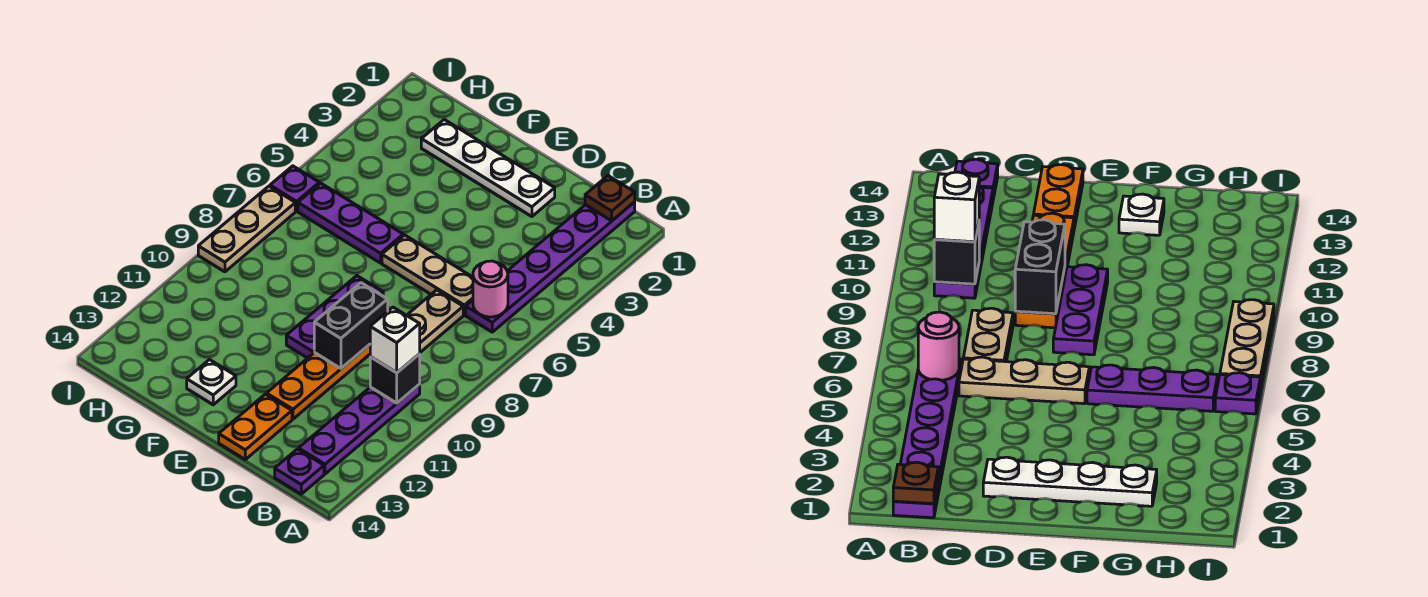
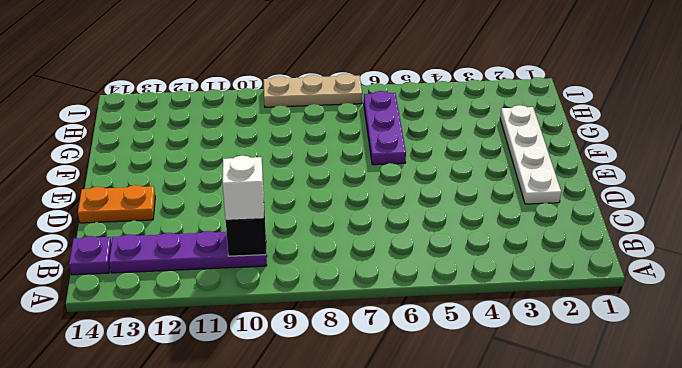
none -> purple plate B1:B6 level 1
none -> tan plate C6:E6 level 1
none -> tan plate C7:C8 level 1

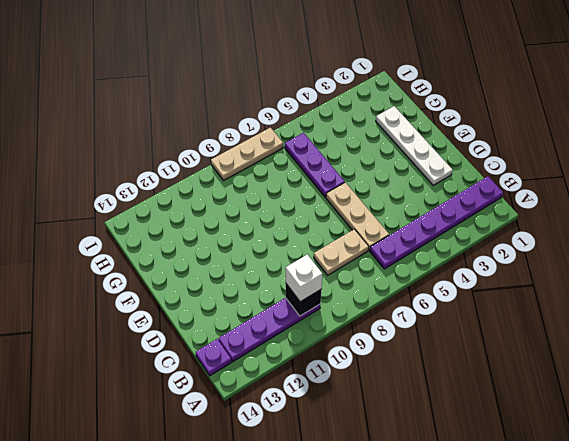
none -> orange plate D9:D12 level 1
none -> orange plate D13:D14 level 1
none -> purple plate E8:E10 level 1

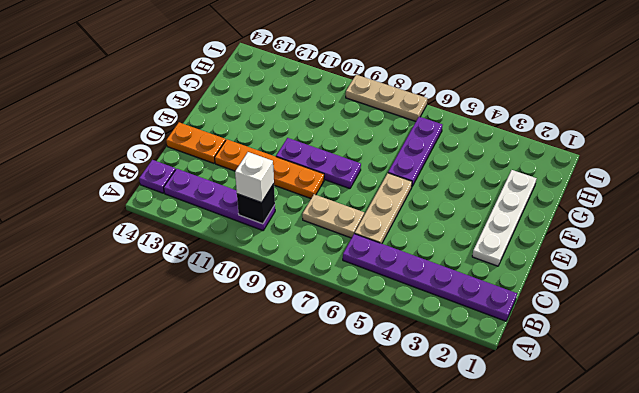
none -> white plate F13 level 1
none -> purple plate I6 level 1
none -> brown plate B1 level 2

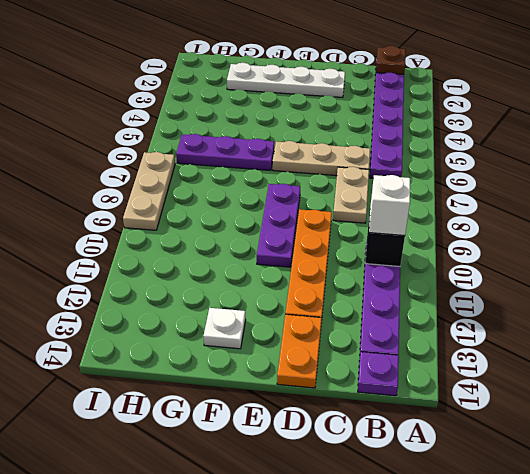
none -> purple plate I6 level 1
none -> pink round brick B6 level 2
none -> black brick D9:D10 level 2

